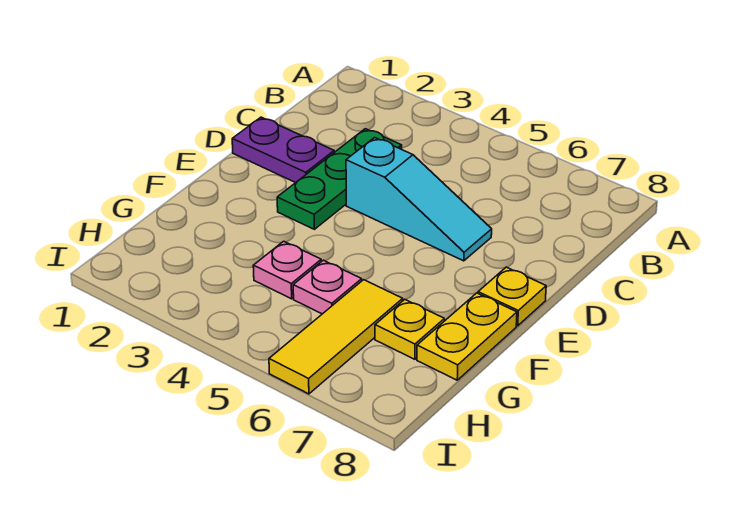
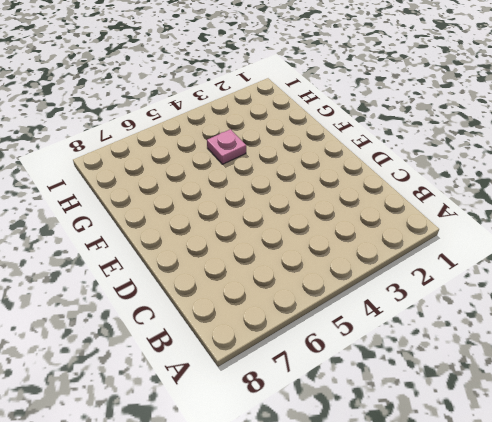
none -> green plate C3:E3 level 1
none -> purple plate D1:D2 level 1

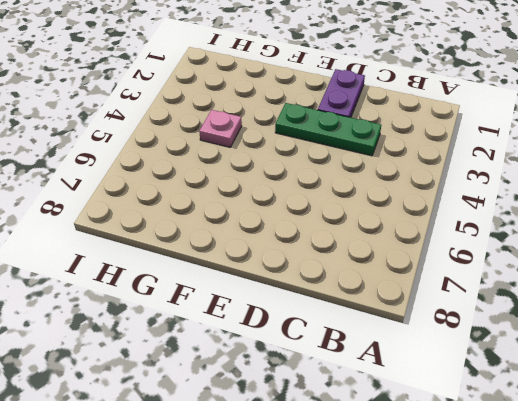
none -> cyan slope D4:D6 level 1 top 4
none -> yellow plate E8 level 1

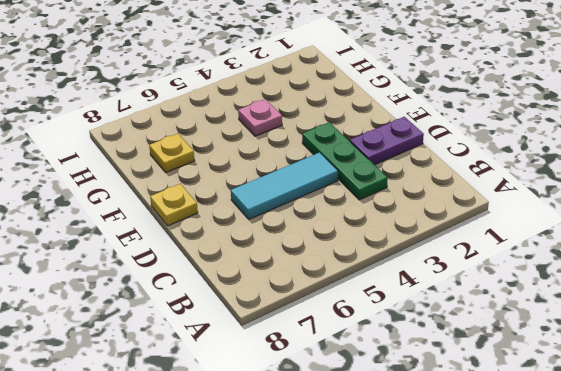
cyan tile D4:D6 level 1 -> cyan slope D4:D6 level 1 top 4
none -> yellow plate F8:G8 level 1
none -> pink plate G5 level 1

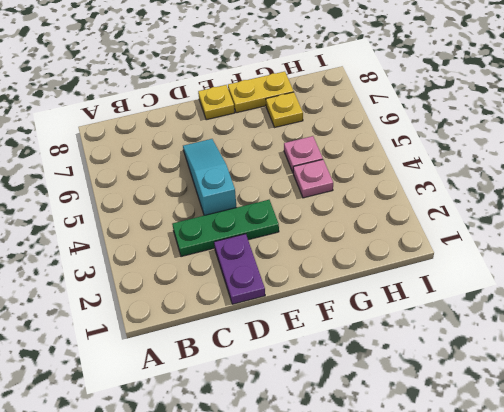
none -> yellow tile G6:I6 level 1

